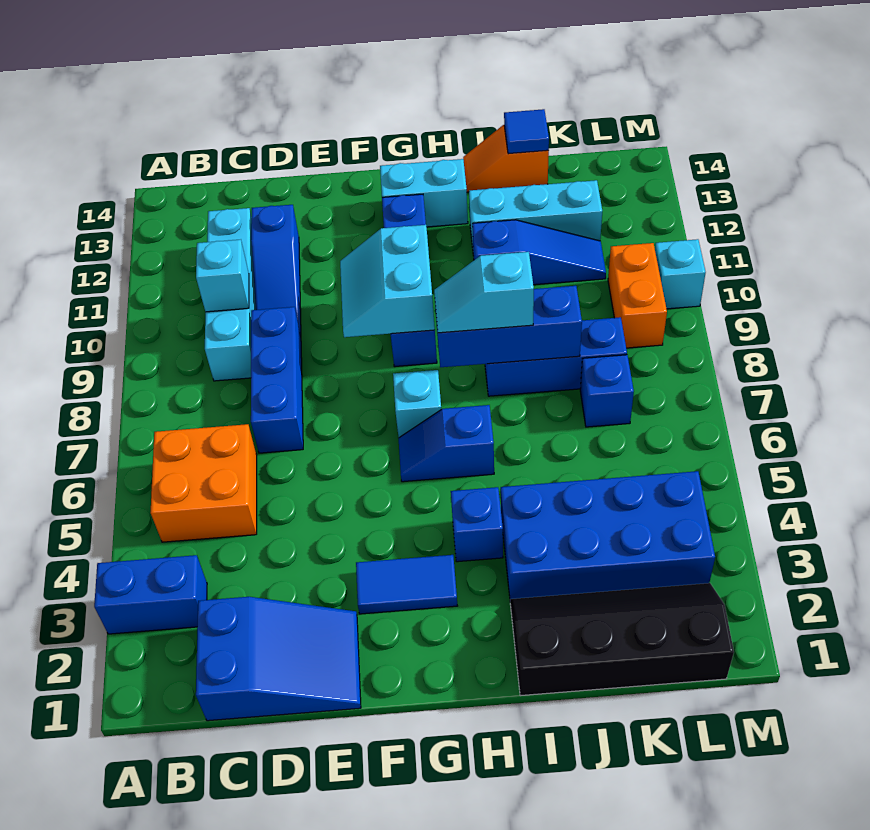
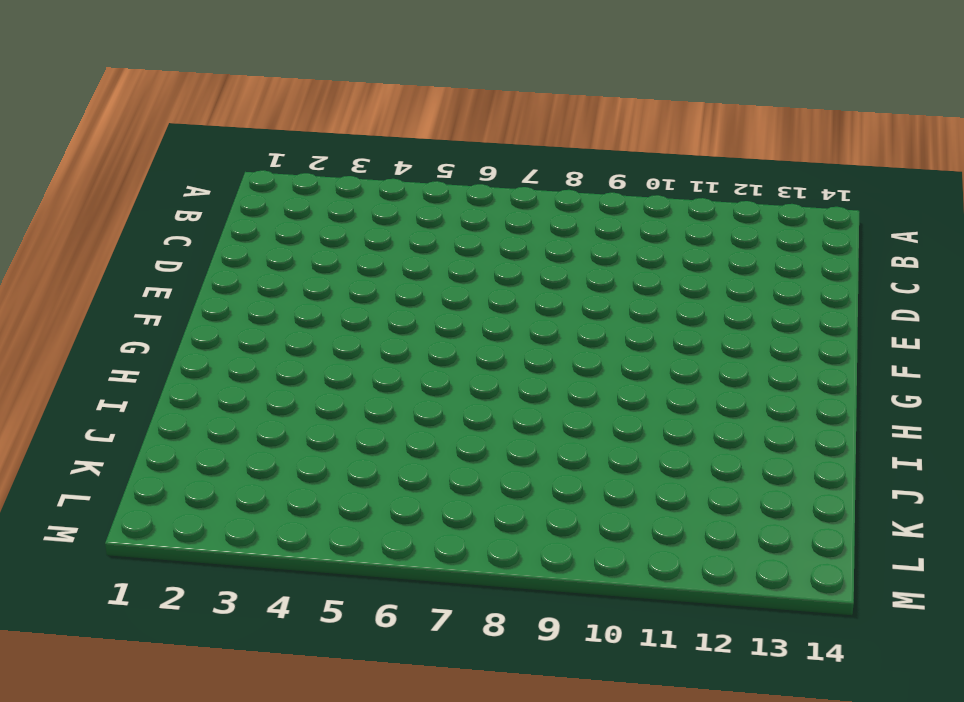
none -> blue brick A3:B3 level 1
none -> orange brick B5:C6 level 1
none -> blue slope C1:E2 level 1 top C

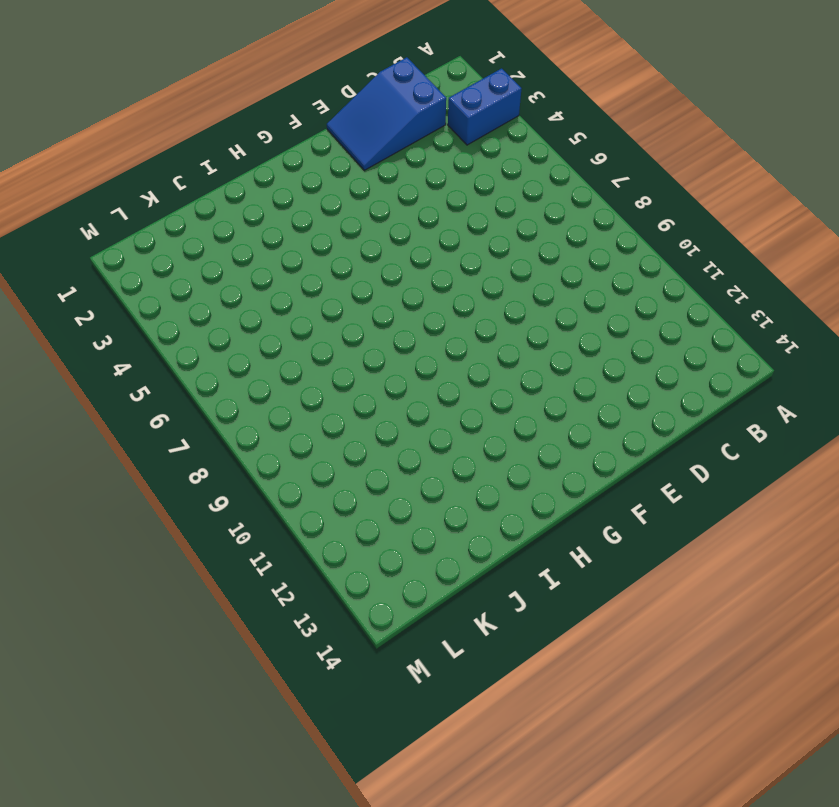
none -> orange brick B5:C6 level 1
none -> cyan brick C9:C12 level 1
none -> blue brick D7:D9 level 1

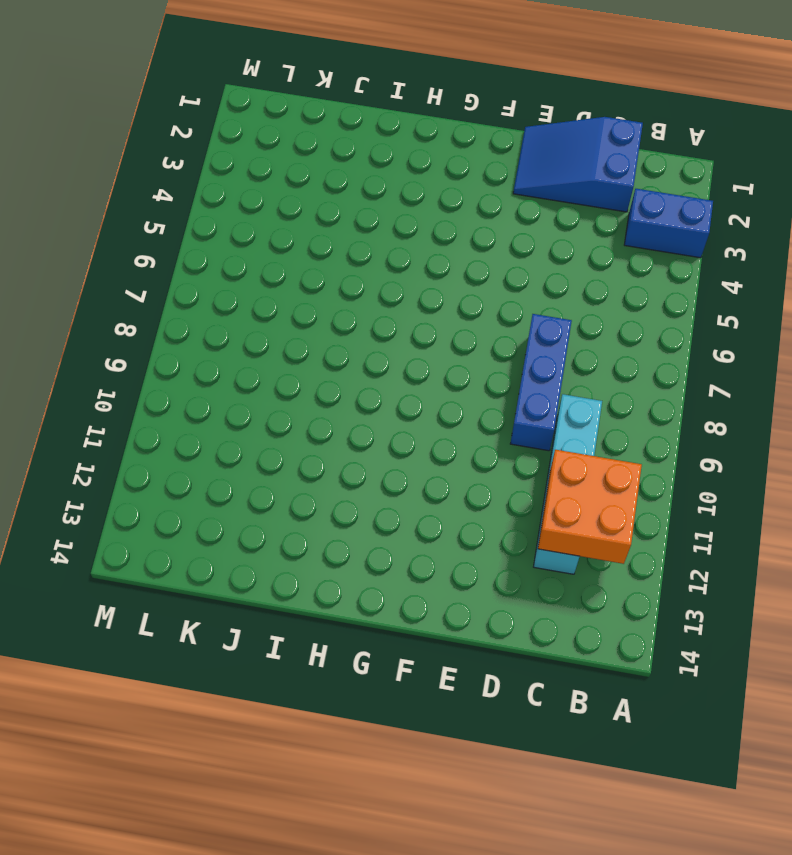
orange brick B11:C12 level 2 -> orange brick B5:C6 level 1
none -> blue slope D10:D12 level 1 top 12
none -> blue tile F3:G3 level 1
none -> blue slope G6:H6 level 1 top H

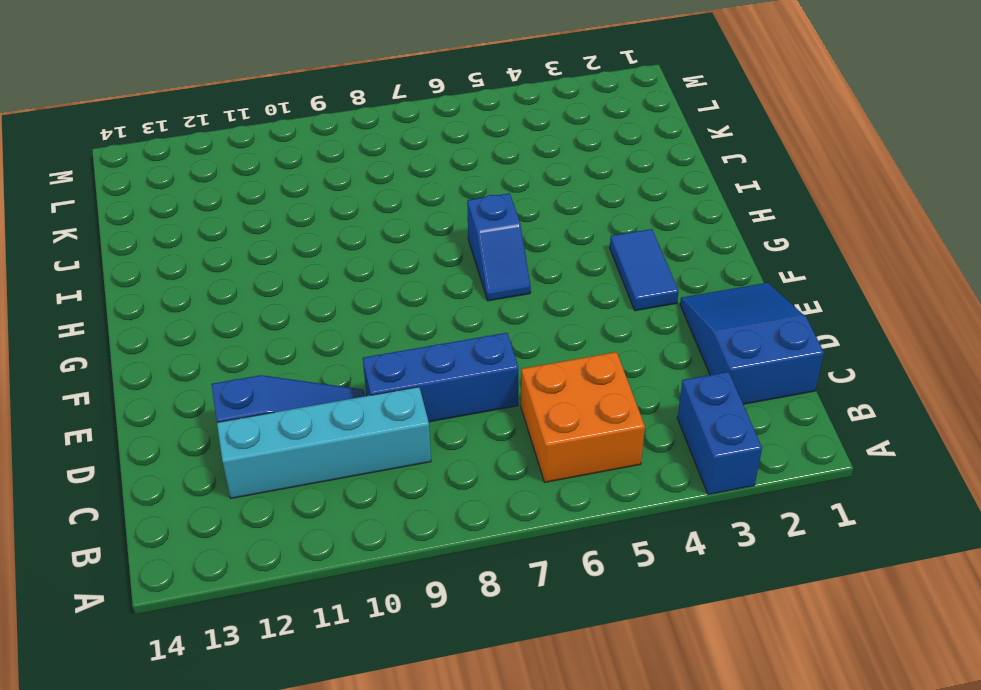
none -> cyan brick G7 level 1
none -> blue brick G9:G12 level 1
none -> cyan brick G13:H13 level 1

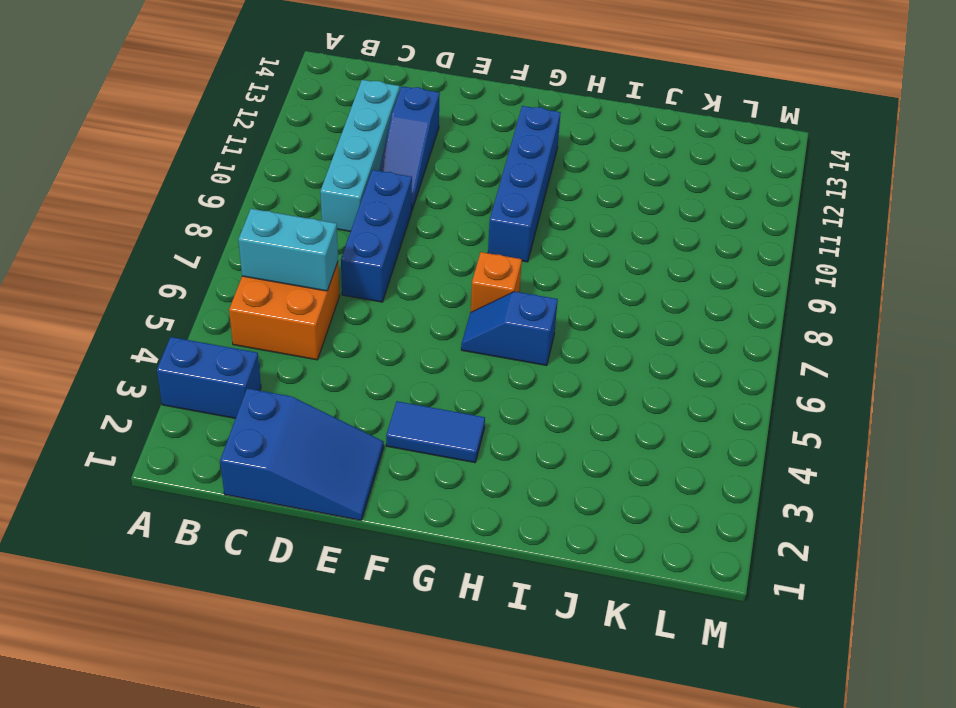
cyan brick B6:C6 level 2 -> cyan brick G13:H13 level 1
orange brick G7 level 1 -> cyan brick G7 level 1
none -> blue brick H4 level 1
none -> black slope I1:L2 level 1 top 1
none -> blue brick I3:L4 level 1

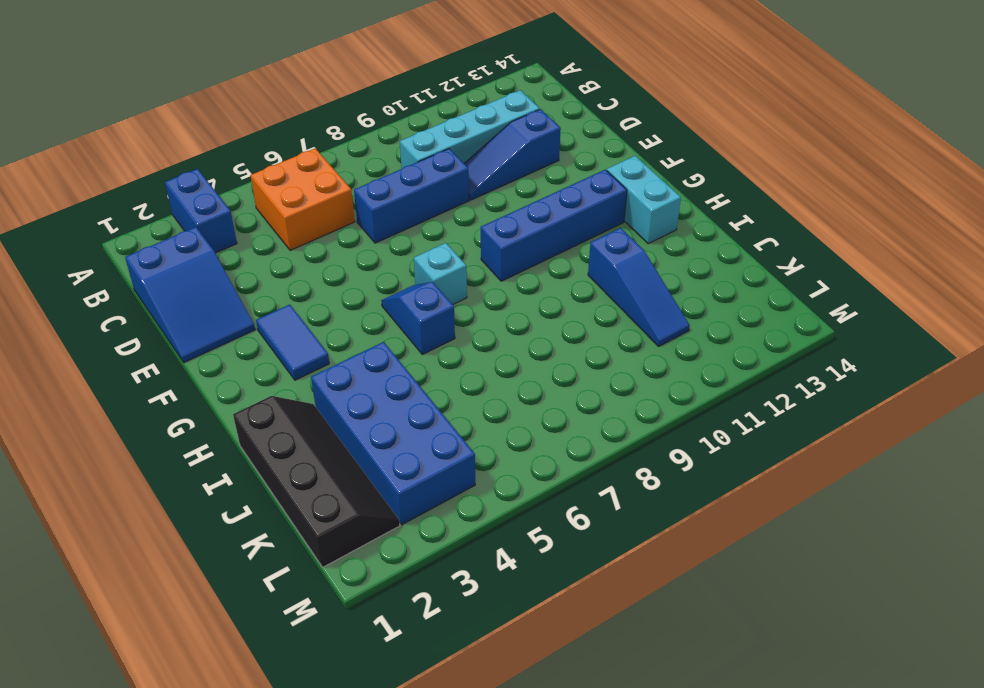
none -> blue brick H4 level 1
none -> blue brick I8:K8 level 1
none -> cyan brick I12:K12 level 1

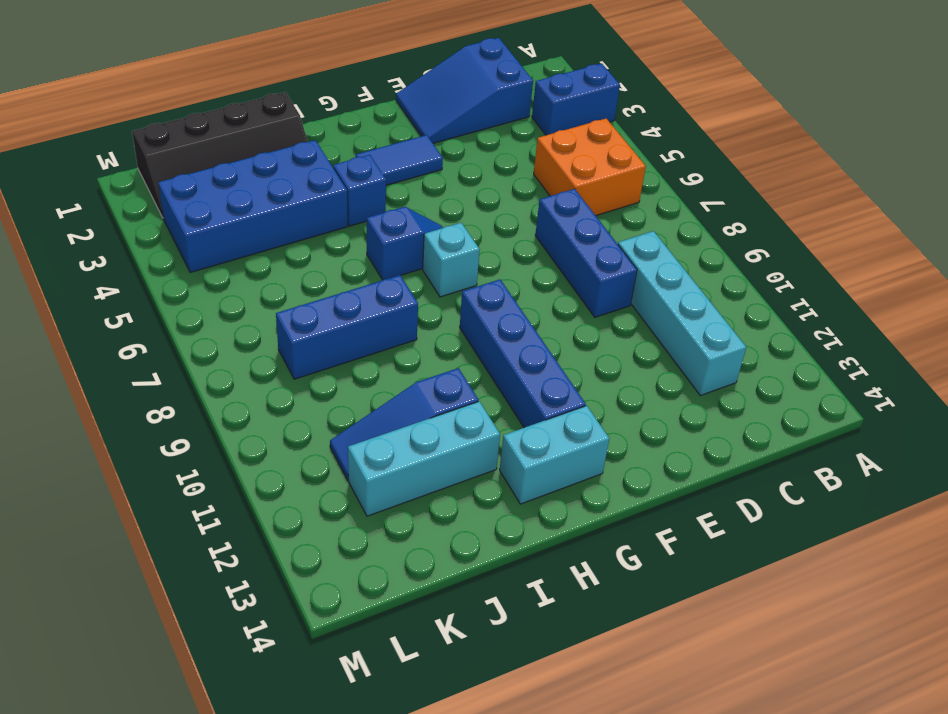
none -> blue slope D10:D12 level 1 top 12
none -> orange slope I14:J14 level 1 top J
none -> blue brick K7 level 1

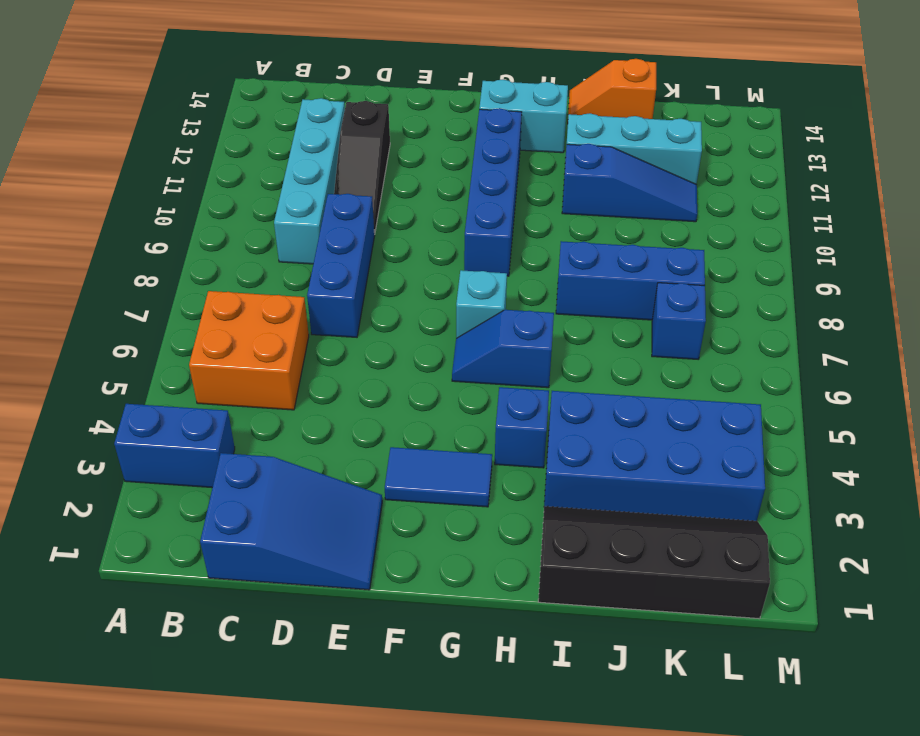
black slope D10:D12 level 1 top 12 -> blue slope D10:D12 level 1 top 12
none -> orange brick L9:L10 level 1
none -> cyan brick M10 level 1
none -> cyan brick C10 level 2

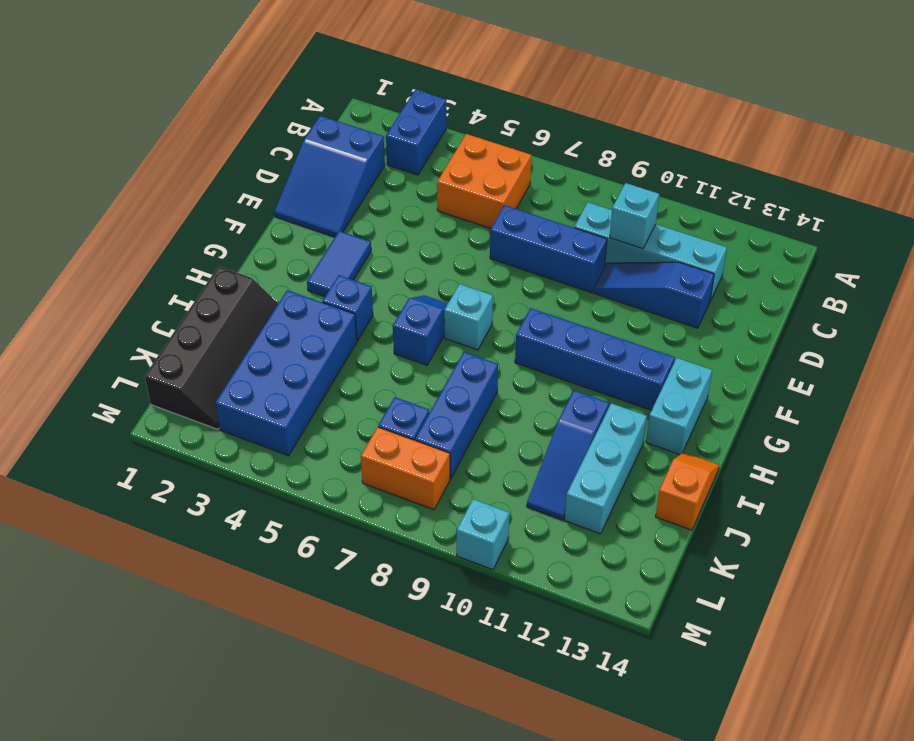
orange brick L7:L8 level 1 -> orange brick L9:L10 level 1
none -> cyan slope F9:G10 level 2 top G
none -> blue brick H8:J8 level 2
none -> blue tile J14 level 2

